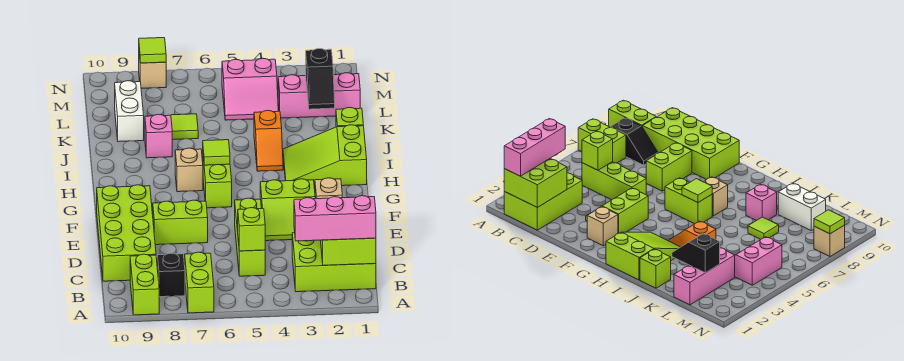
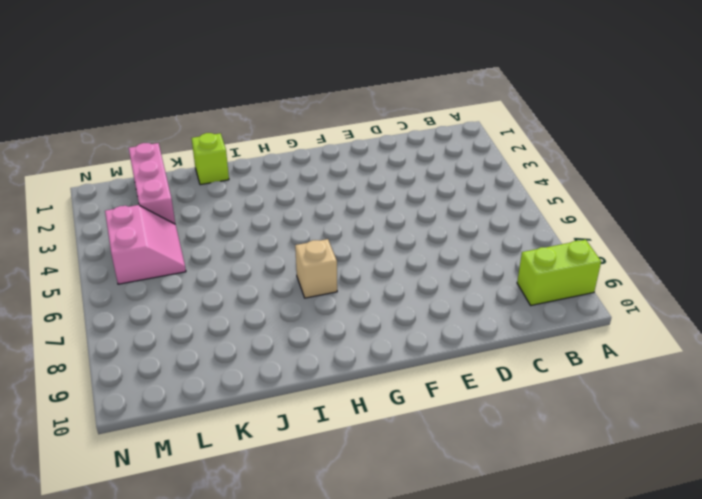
none -> lime brick A7:B7 level 1
none -> lime brick B1:C3 level 1
none -> black slope B8:C8 level 1 top B

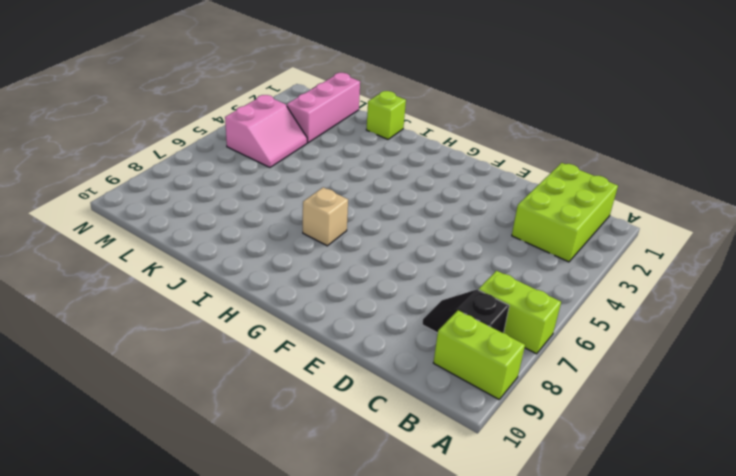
none -> lime brick C5:E5 level 1
none -> lime brick C9:F10 level 1
none -> lime slope E3:F4 level 1 top F

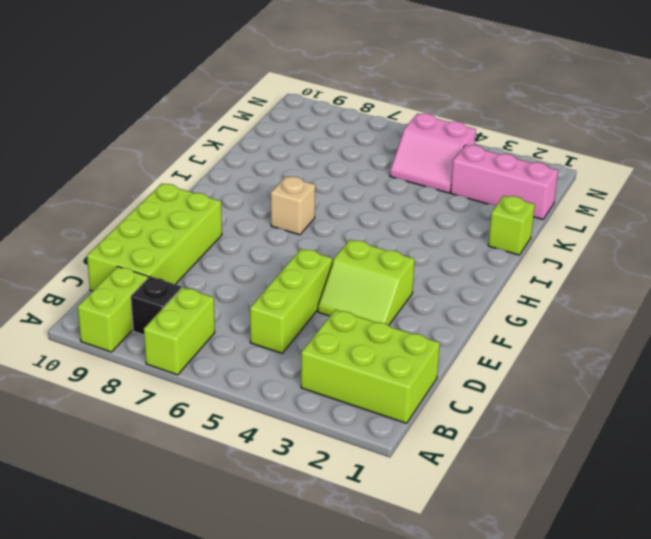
none -> lime brick E7:E8 level 1
none -> tan brick F2 level 1
none -> lime brick G6:H6 level 1

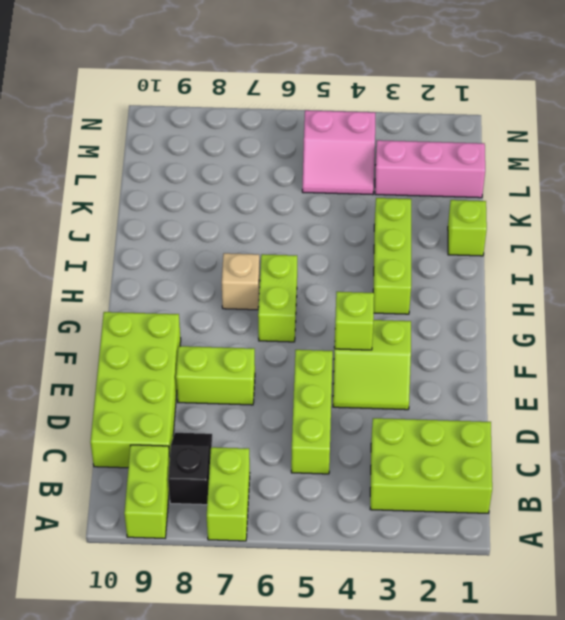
lime brick F4 level 2 -> lime brick C5 level 2
lime brick H3:J3 level 1 -> lime slope H1:I3 level 1 top 1
none -> tan brick F2 level 1
none -> orange slope I4:J4 level 1 top J
none -> pink brick J8 level 1

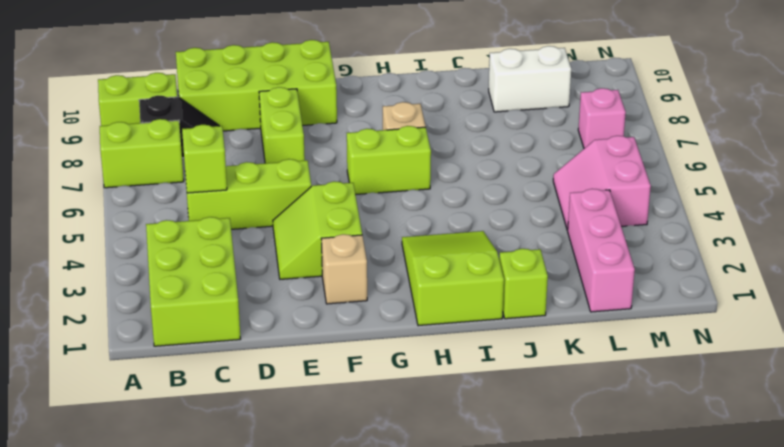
pink brick M7 level 1 -> pink brick J8 level 1
none -> orange slope I4:J4 level 1 top J
none -> lime tile K7 level 1
none -> tan brick N8 level 1

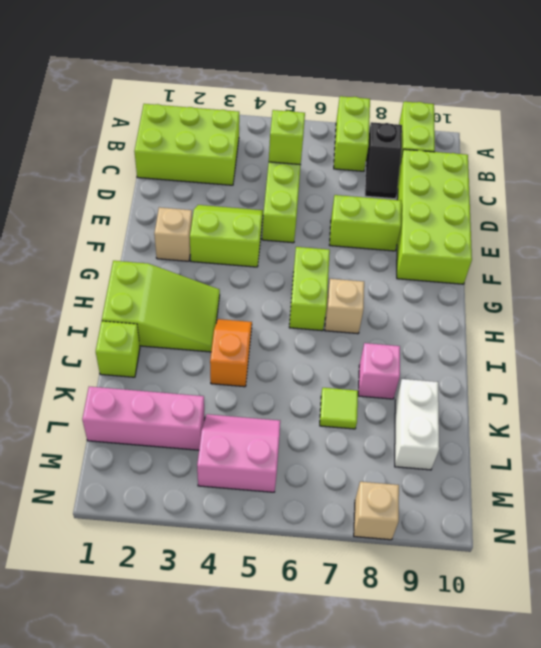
none -> lime brick B1:C2 level 2
none -> lime tile H6 level 2
none -> black slope K2:L2 level 2 top L

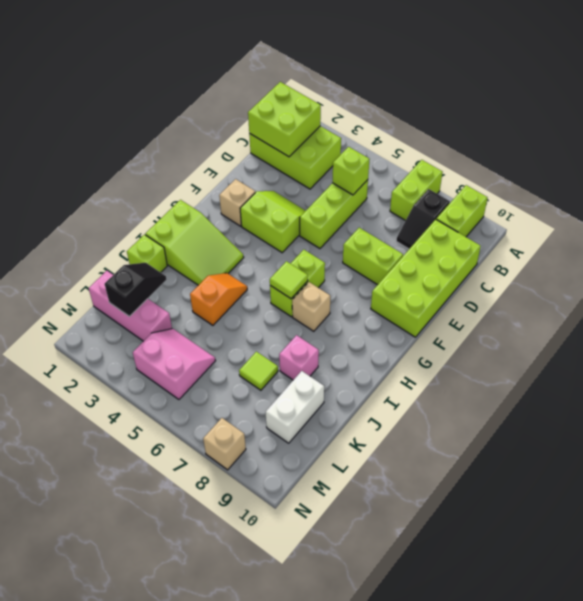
none -> lime tile N8 level 2
none -> pink brick B1:B3 level 3

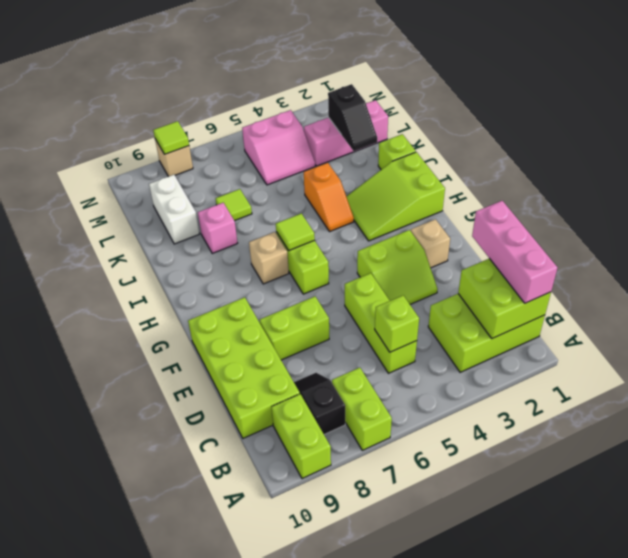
pink brick B1:D1 level 3 -> pink brick B1:B3 level 3

